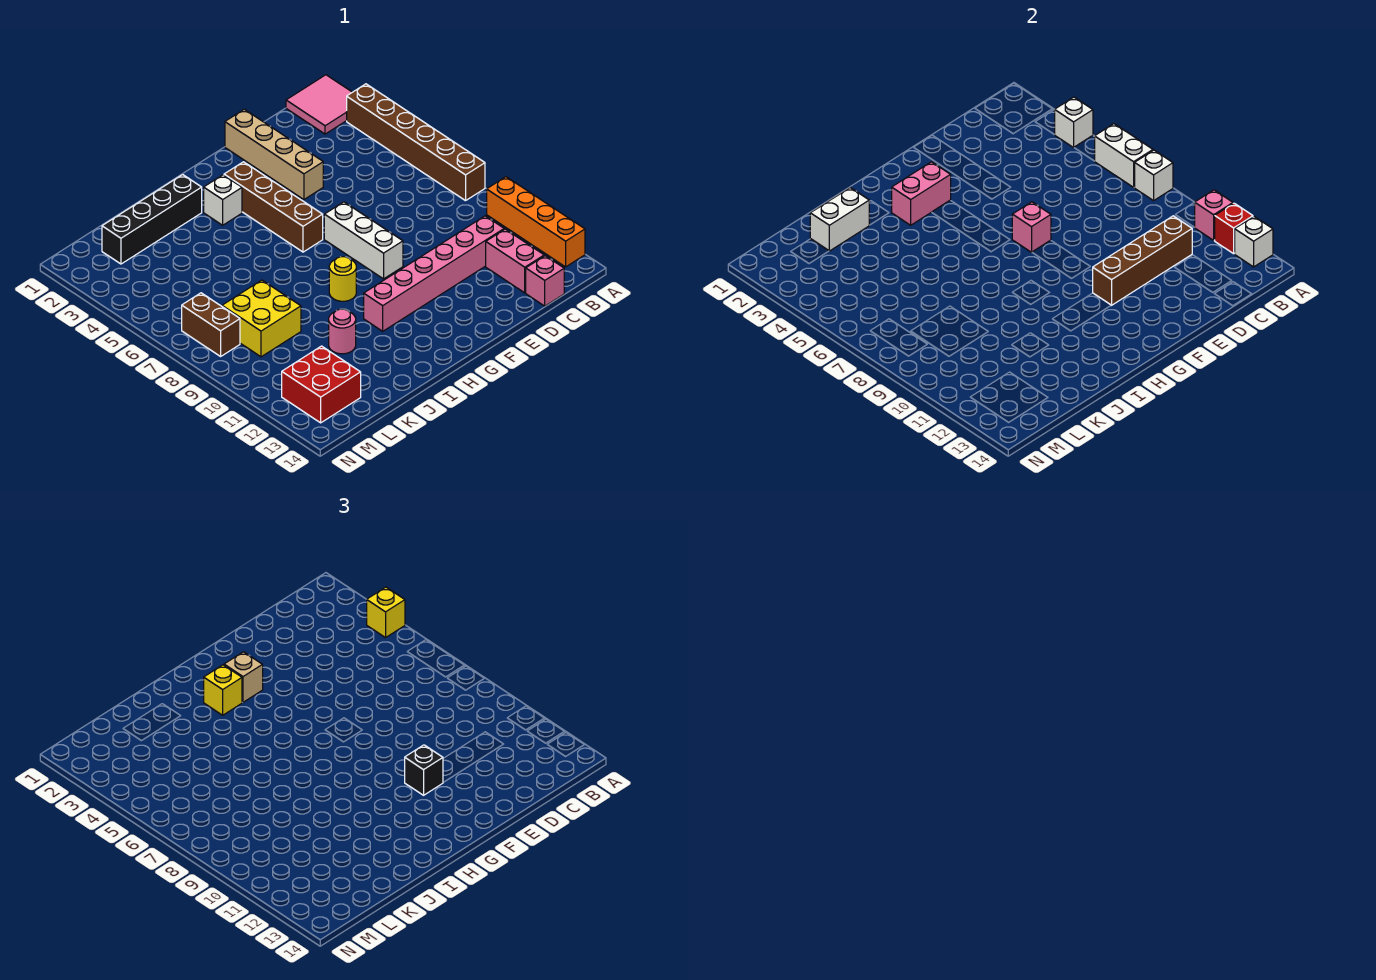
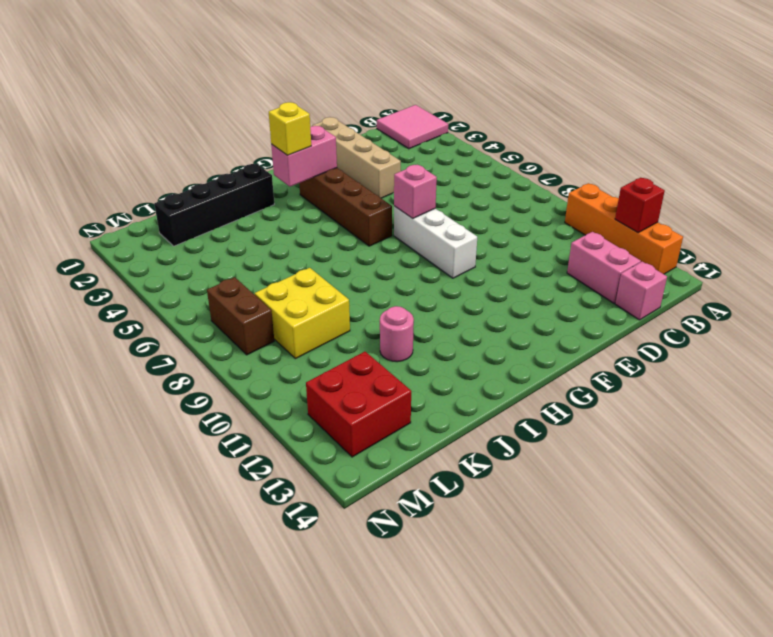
none -> brown brick A3:A8 level 1
none -> pink brick C11:H11 level 1
none -> white brick H3 level 1
none -> yellow round brick H9 level 1

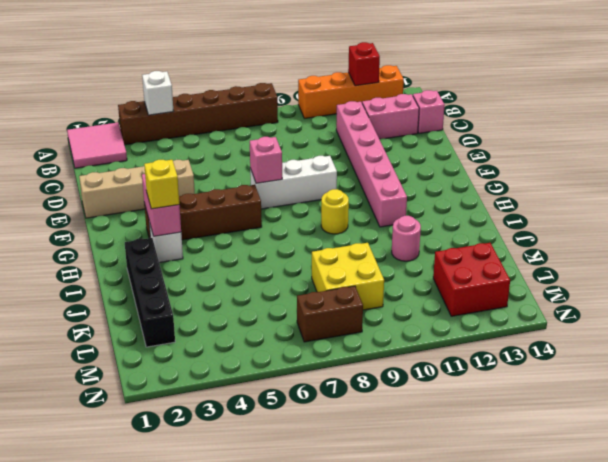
none -> white brick A6:A7 level 2
none -> white brick A8 level 2
none -> pink brick A11 level 2
none -> white brick A13 level 2

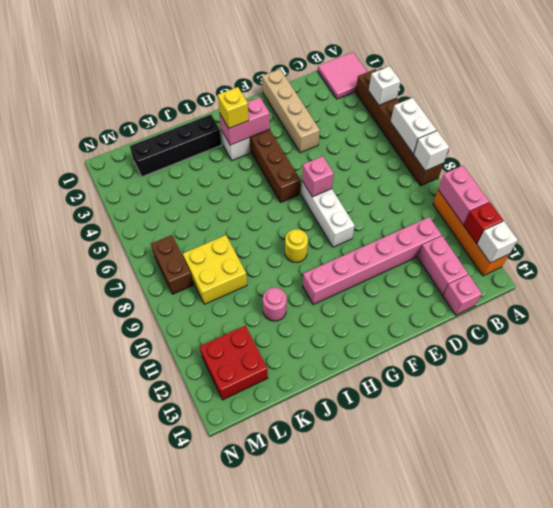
pink brick A10:A11 level 2 -> pink brick A11 level 2
none -> brown brick C11:F11 level 2
none -> white brick J2:K2 level 2
none -> yellow brick A4 level 3
none -> black brick F11 level 3

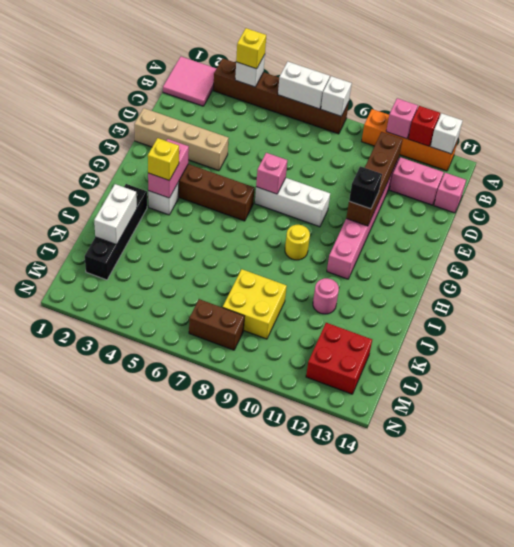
none -> tan brick G3 level 3

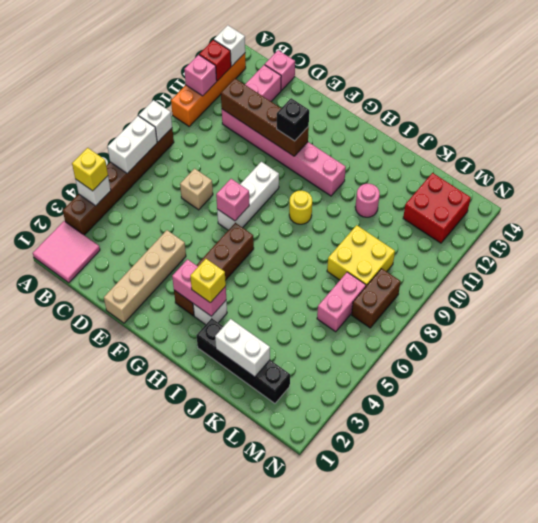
tan brick D7 level 1 -> tan brick G3 level 3
pink brick L6:L7 level 1 -> none

